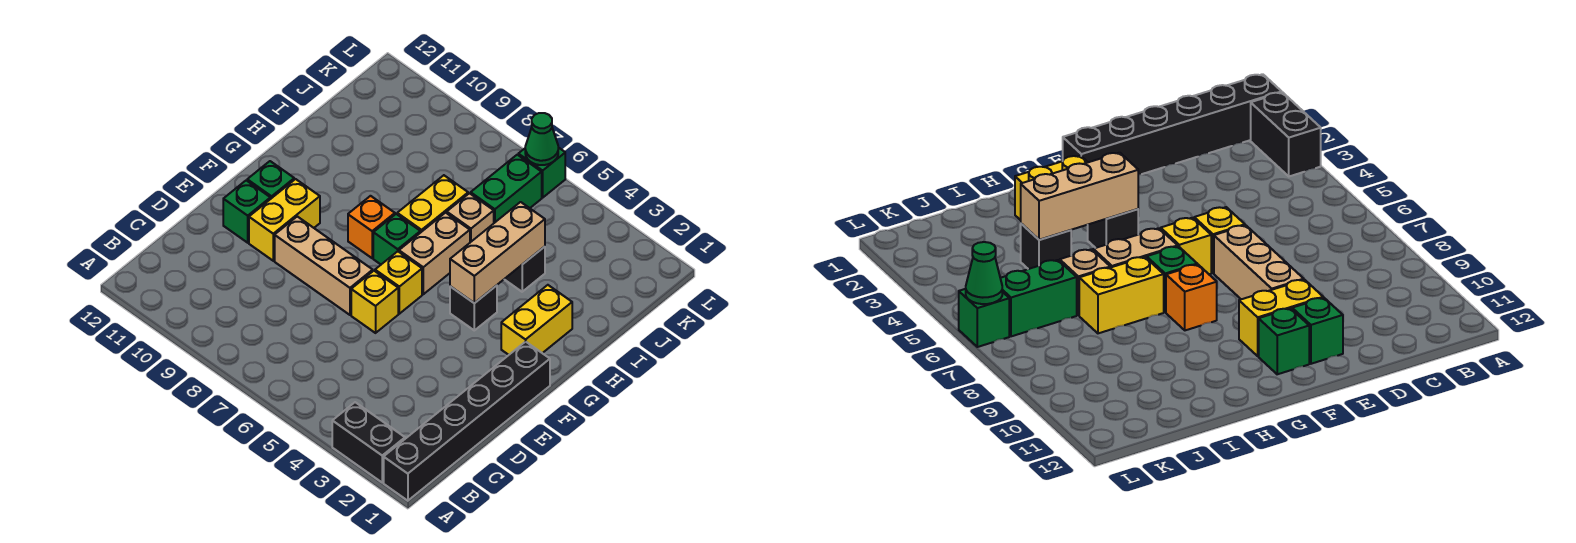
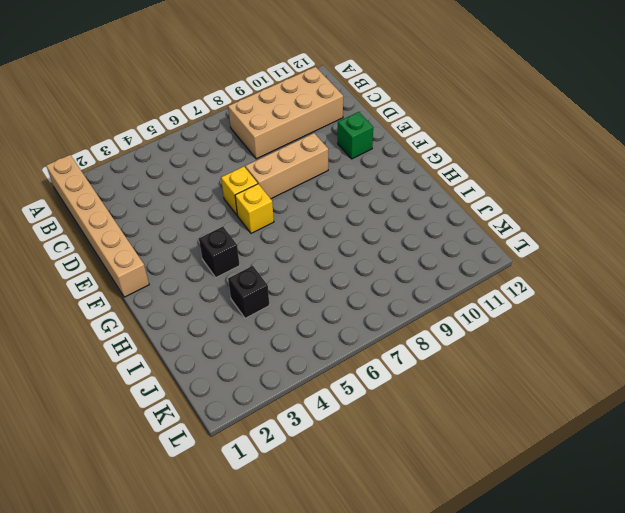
tan brick A1:F1 level 1 -> black brick A1:F1 level 1
tan brick B8:C11 level 1 -> none
none -> black brick A2:A3 level 1
none -> yellow brick E10:F10 level 1
none -> green brick F11 level 1

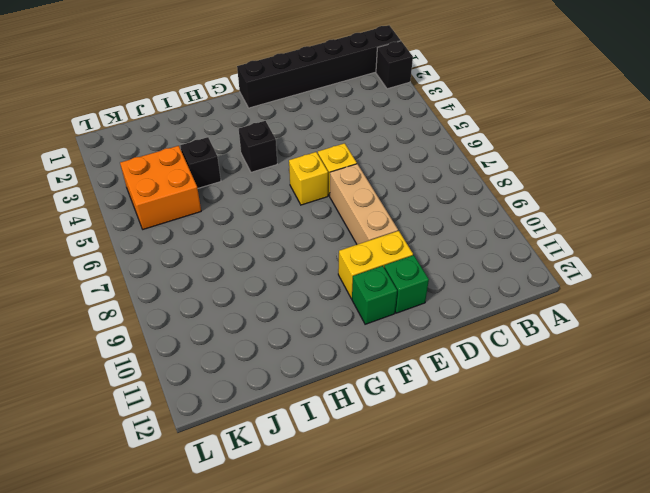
black brick A2 level 1 -> black brick A2:A3 level 1
orange brick J4:K5 level 1 -> none
none -> yellow brick G2:H2 level 1
none -> tan brick G6:H6 level 1
none -> green brick G7 level 1

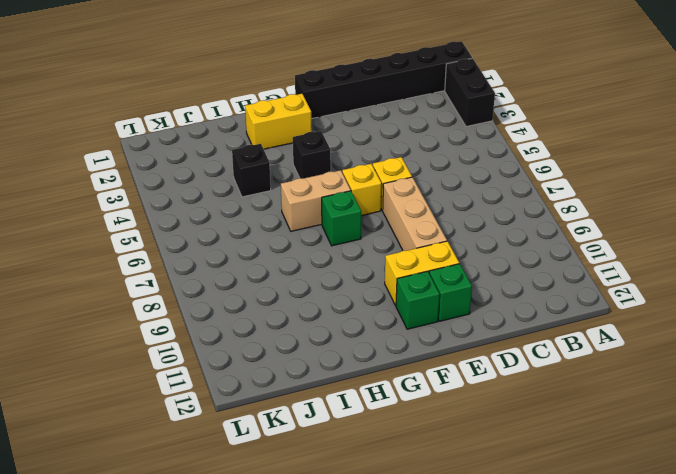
none -> orange brick G8 level 1
none -> yellow brick H7:I7 level 1
none -> tan brick I6 level 1

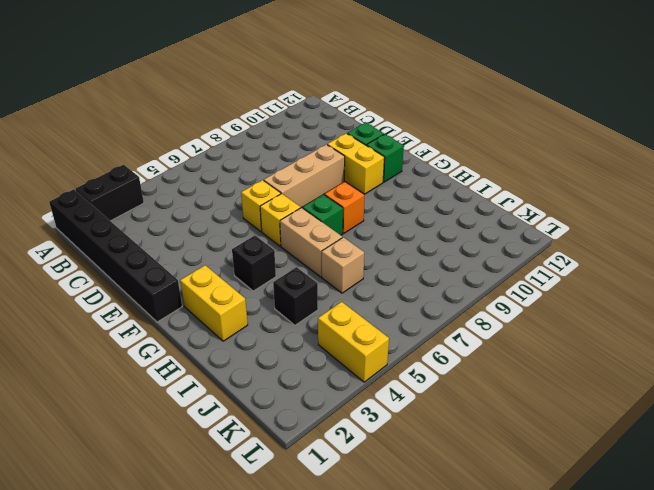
yellow brick K4:L4 level 1 -> yellow brick H7:I7 level 1
none -> green brick J6:K6 level 1
none -> green brick L6 level 1
none -> tan brick G4:I4 level 2

